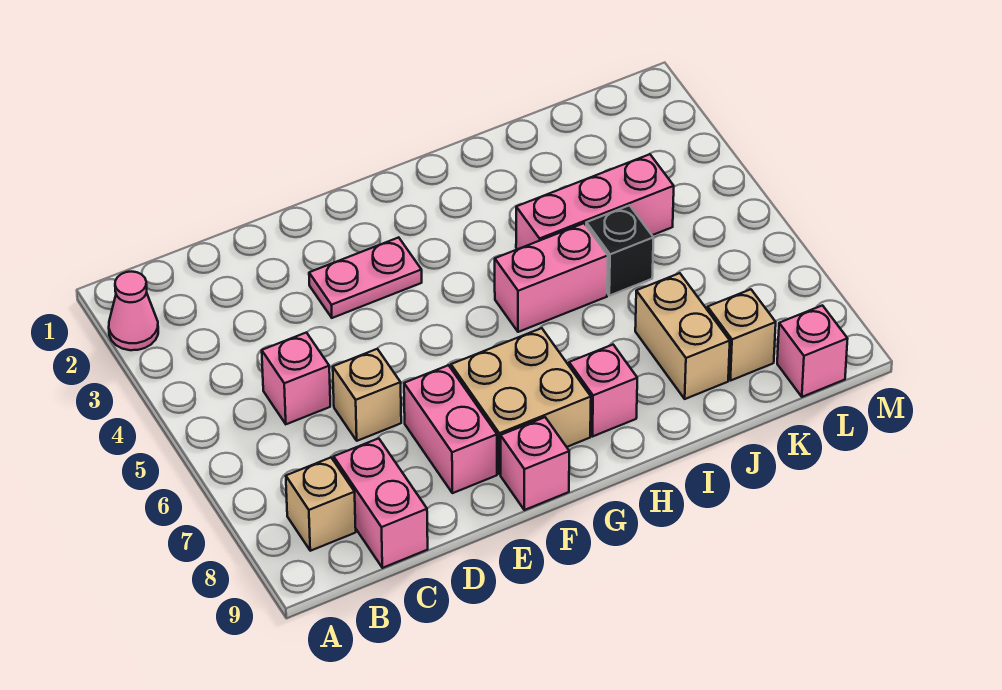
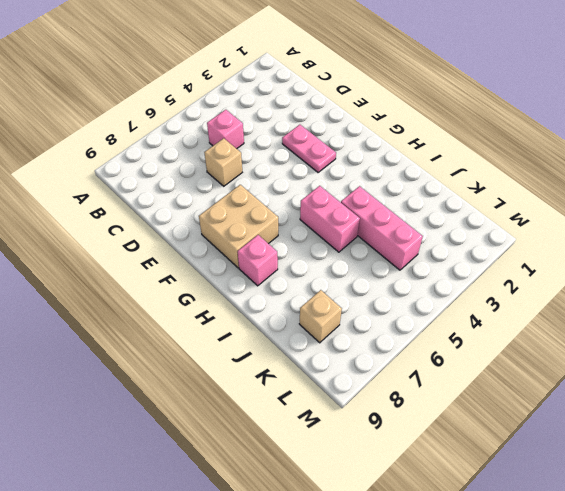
none -> pink cone A2 level 1
none -> tan brick B8 level 1
none -> pink brick C8:C9 level 1

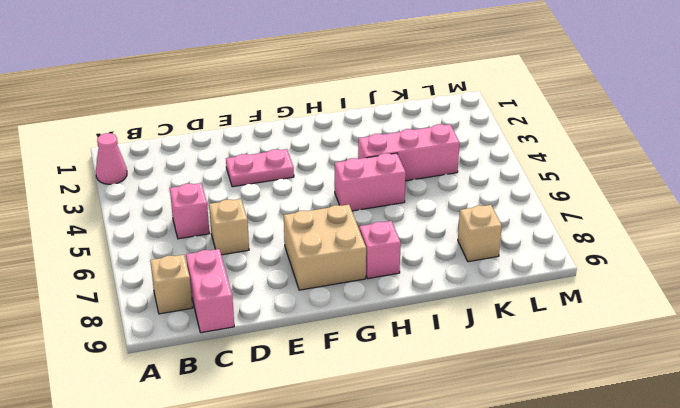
none -> pink brick E7:E8 level 1
none -> pink brick F9 level 1
none -> black brick J5 level 1

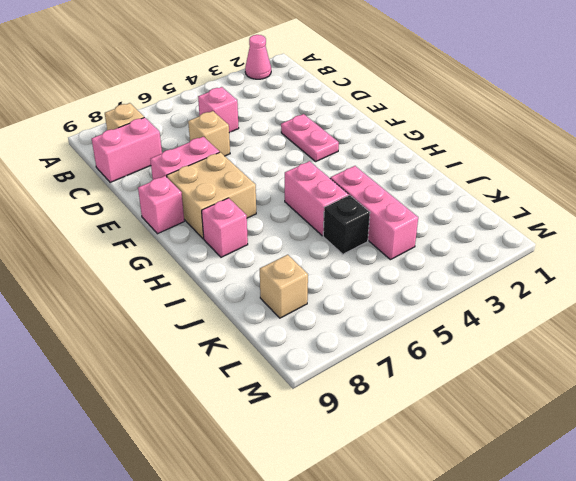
none -> tan brick J7:J8 level 1
none -> pink brick L9 level 1

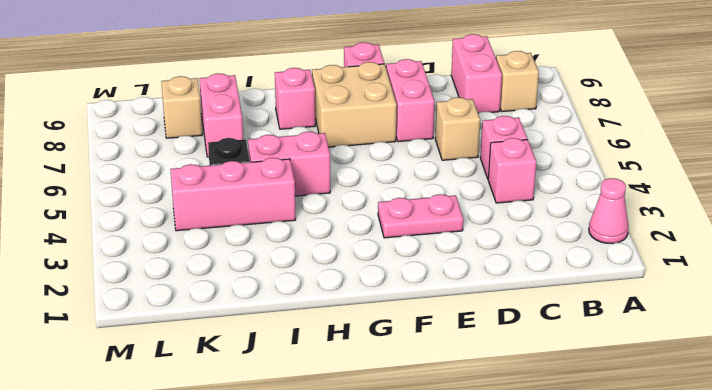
pink brick C4 level 1 -> pink brick L9 level 1
pink brick J7:J8 level 1 -> tan brick J7:J8 level 1

